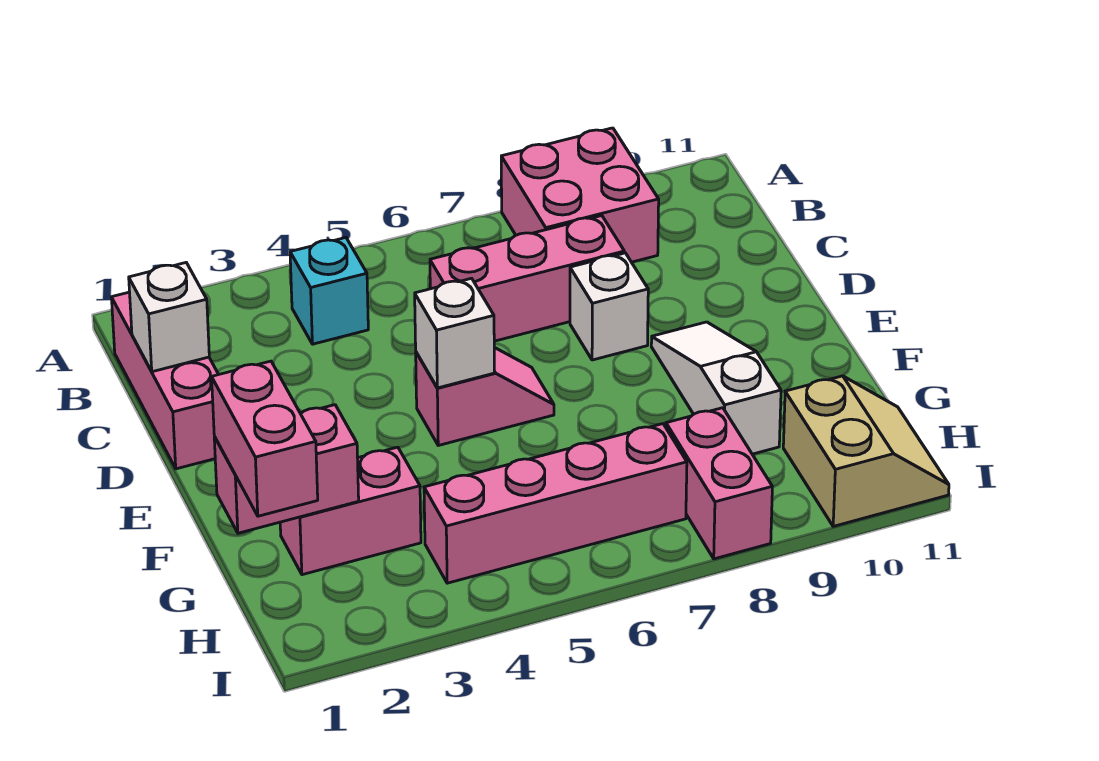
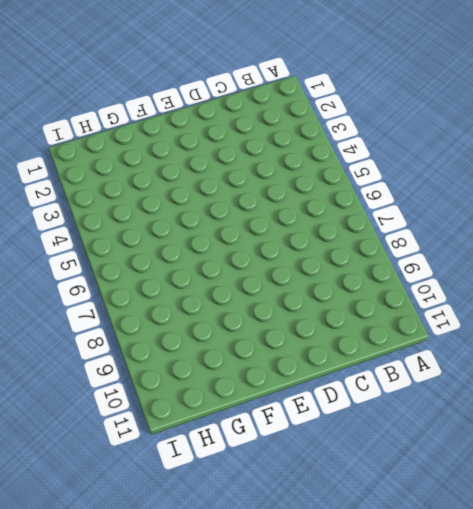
none -> pink brick A8:B9 level 1
none -> pink brick B1:D1 level 1
none -> cyan brick B4 level 1

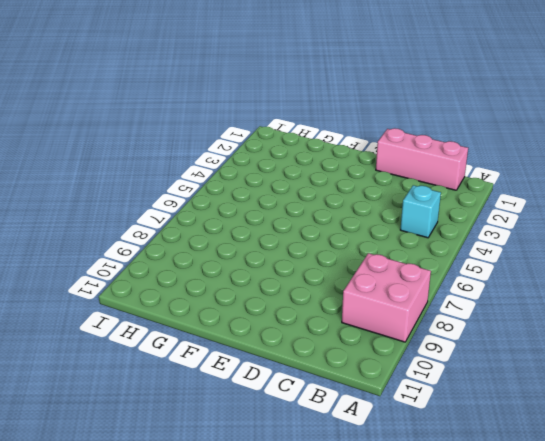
none -> pink brick C6:C8 level 1
none -> white brick D8 level 1
none -> pink slope E5:E6 level 1 top 5

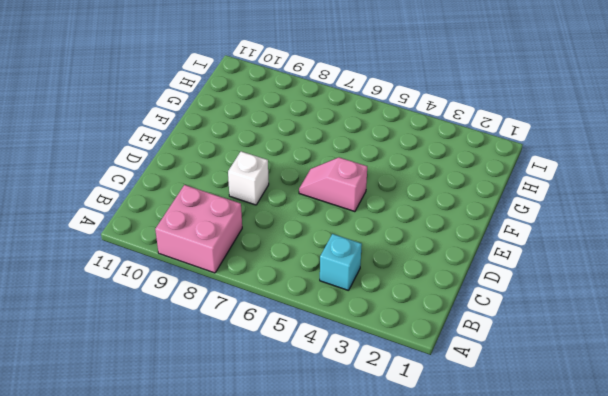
none -> pink brick B1:D1 level 1
none -> pink brick C6:C8 level 1
none -> white slope E9:G9 level 1 top G

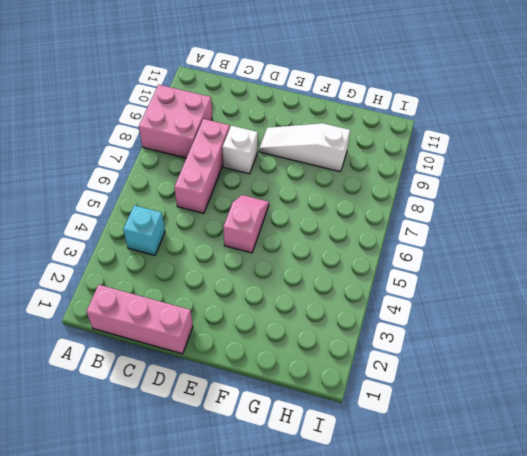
none -> pink brick G2:G3 level 1
none -> pink brick H4:H7 level 1
none -> pink brick H8:I8 level 1

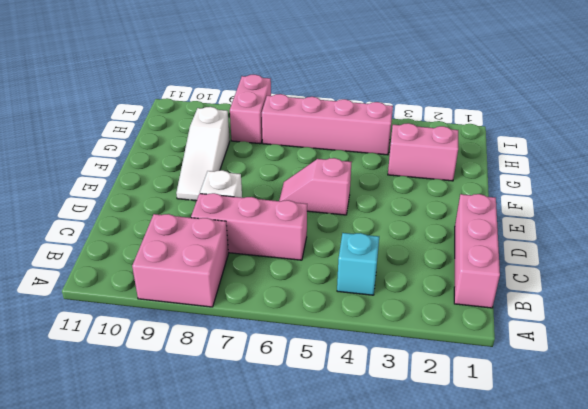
none -> tan slope H10:I11 level 1 top 10
none -> white brick C1 level 2
none -> white brick E5 level 2

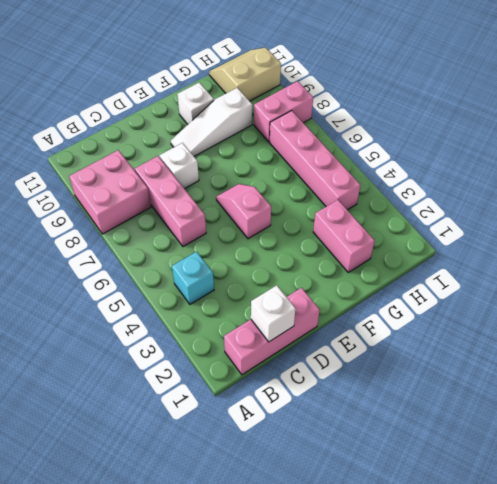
white brick F10 level 1 -> white brick E5 level 2
none -> pink brick G1:G2 level 2
none -> pink brick G1:H1 level 3

